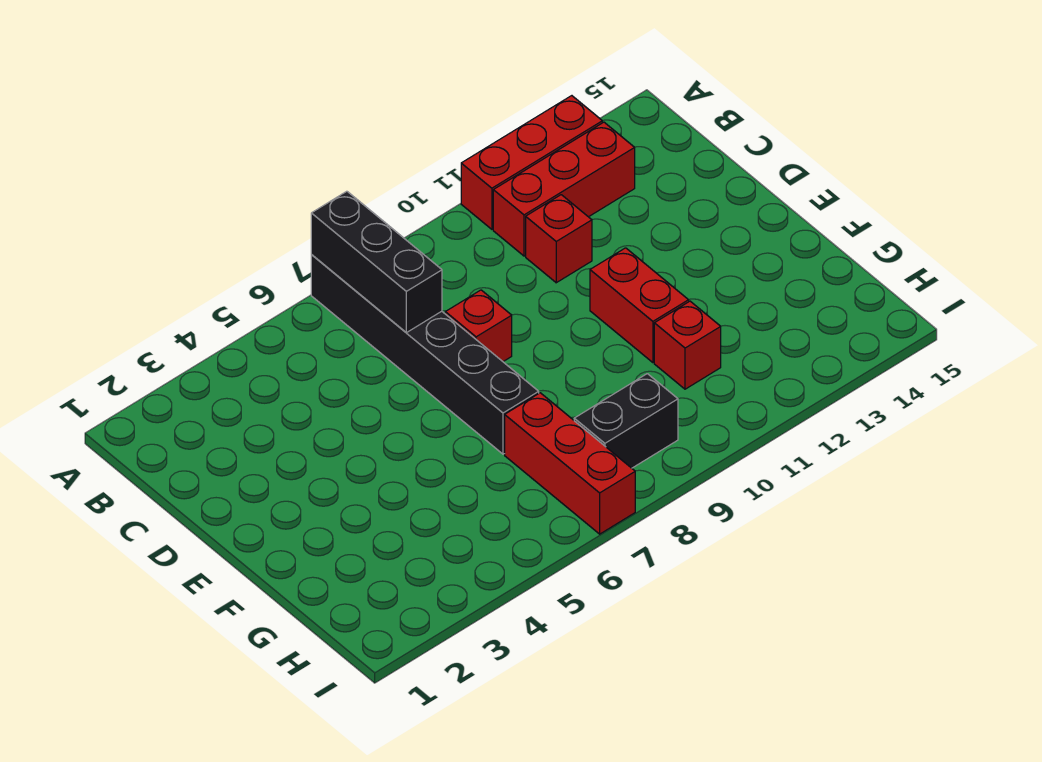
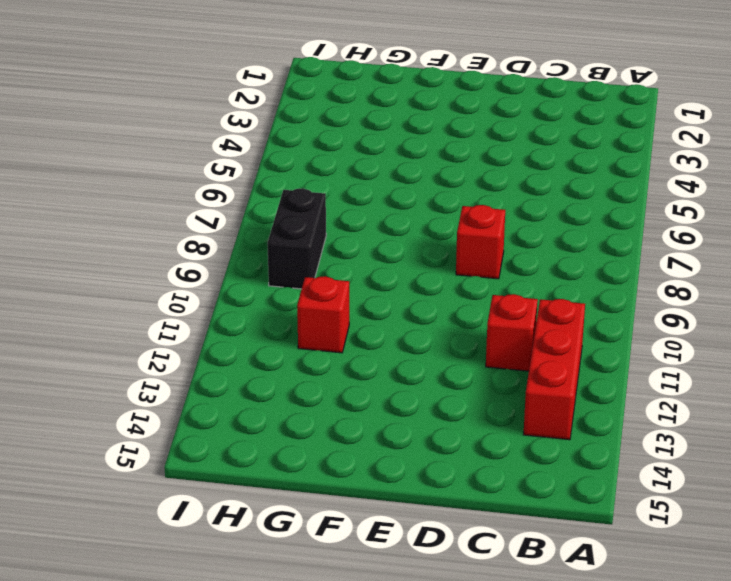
none -> black brick A7:F7 level 1
none -> red brick A11:A13 level 1

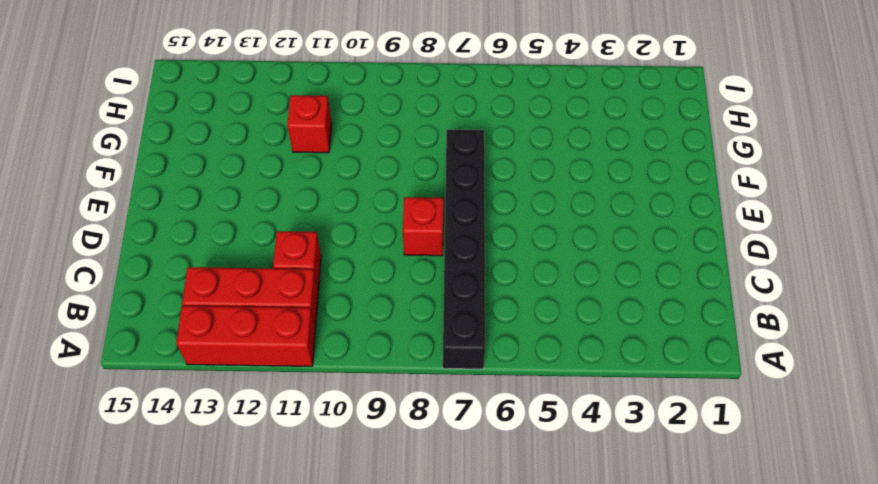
none -> red brick E11:F11 level 1
none -> red brick G7:I7 level 1

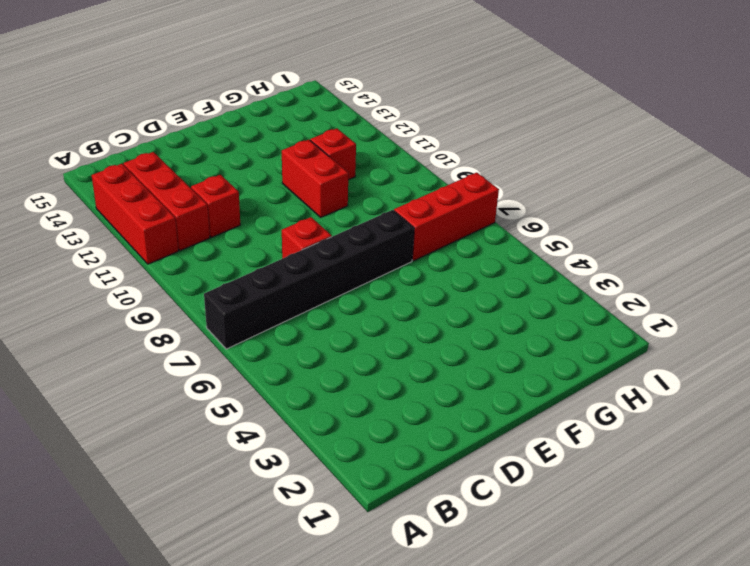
red brick F10:F11 level 1 -> red brick E11:F11 level 1
none -> black brick H8:H9 level 1
none -> black brick A7:C7 level 2

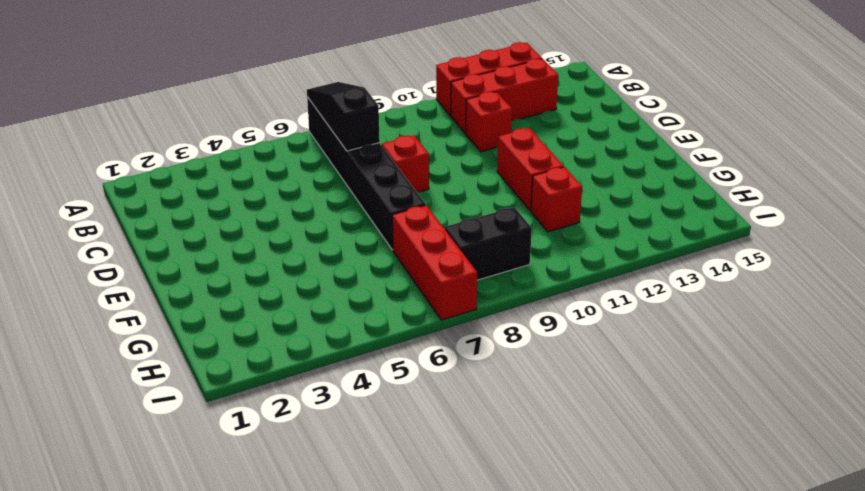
black slope A7:C7 level 2 top C -> black brick A7:C7 level 2

